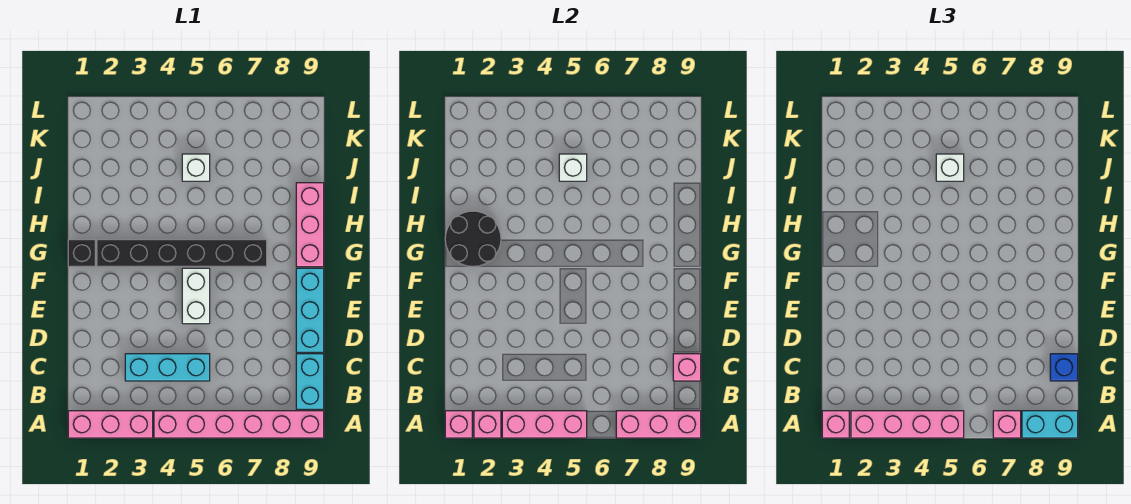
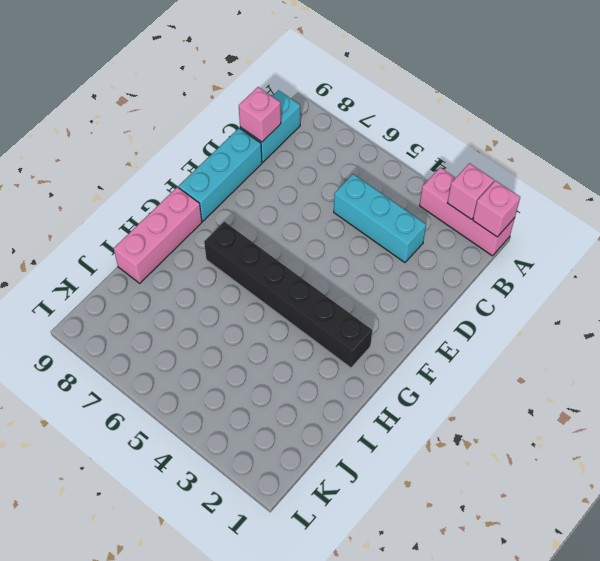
none -> pink brick A4:A9 level 1
none -> white brick E5:F5 level 1
none -> black brick G1 level 1

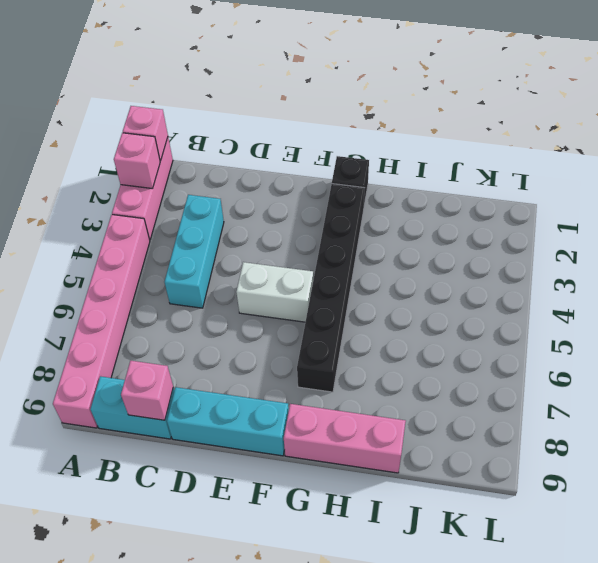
none -> white brick J5 level 1
none -> pink brick A3:A5 level 2
none -> pink brick A7:A9 level 2

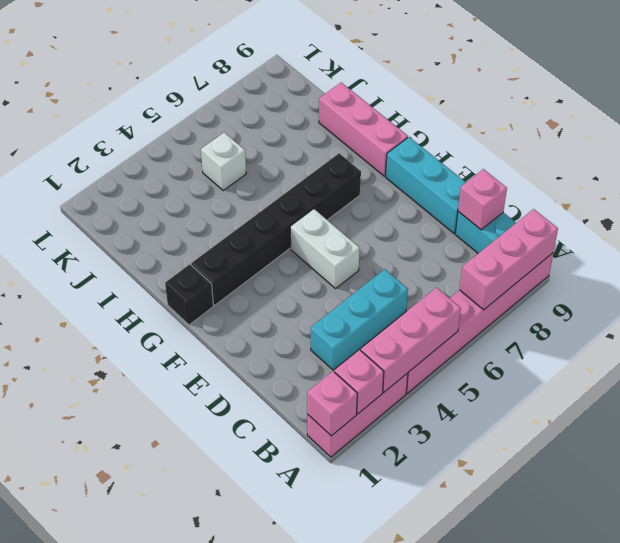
none -> black round brick G1:H2 level 2
none -> white brick J5 level 2
none -> pink brick A1 level 3

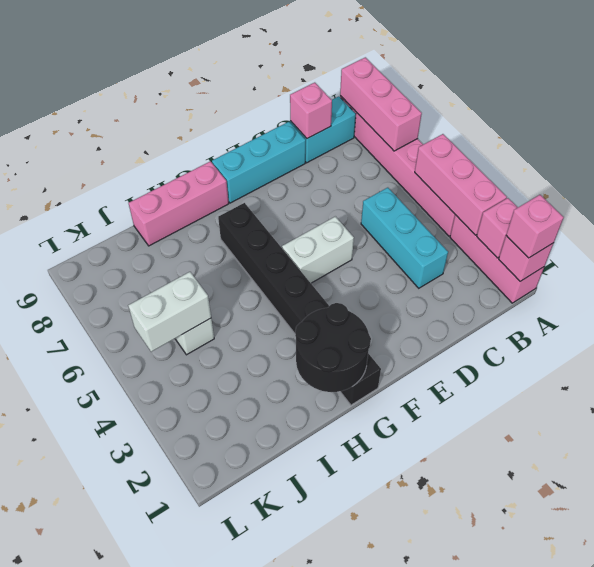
white brick J5:K5 level 2 -> white brick J5 level 2
none -> pink brick A2:A5 level 3
none -> pink brick A7 level 3
none -> cyan brick A8:A9 level 3

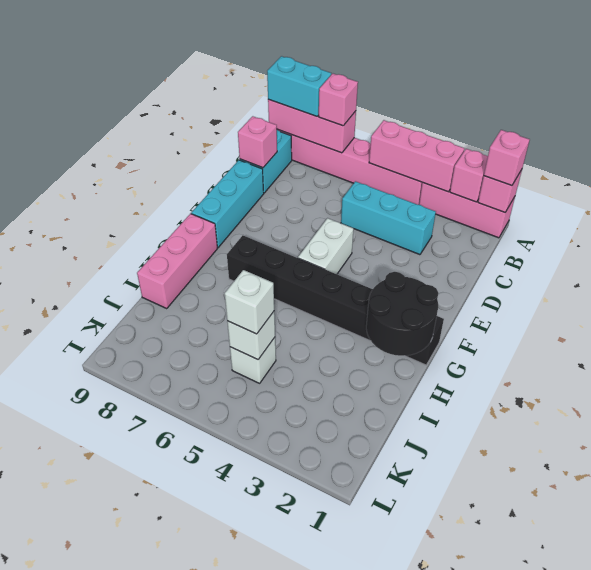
none -> pink brick A2:A5 level 3
none -> blue brick C9 level 3

